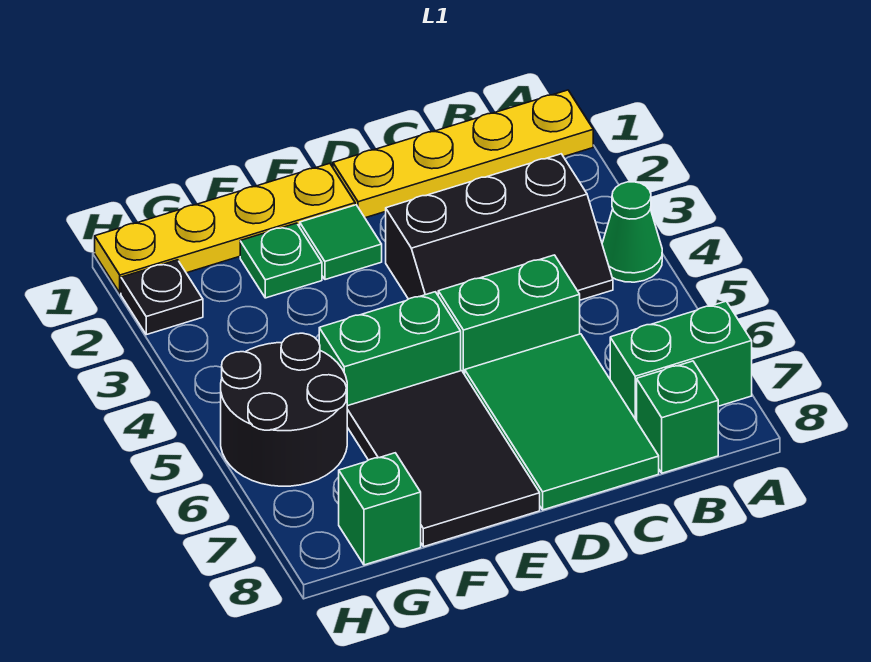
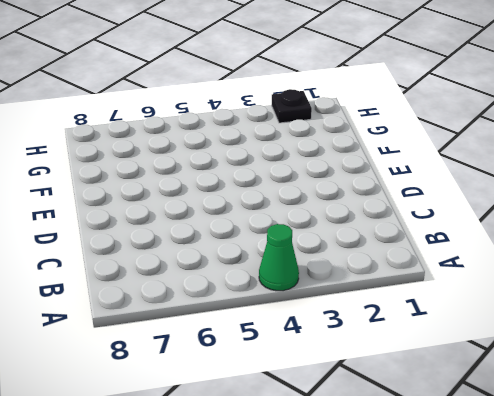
none -> yellow plate A1:D1 level 1
none -> green brick A7:B7 level 1
none -> black slope B3:D4 level 1 top 3

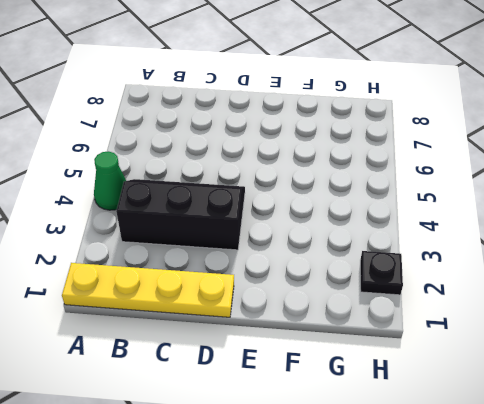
none -> green brick A7:B7 level 1
none -> green brick B8 level 1
none -> green brick C5:D5 level 1

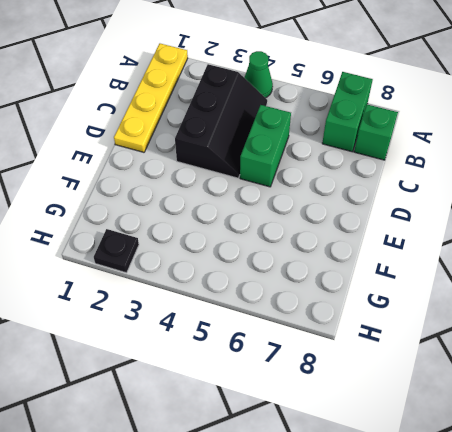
none -> green tile C6:D8 level 1
none -> yellow plate E1:H1 level 1
none -> green tile E2 level 1

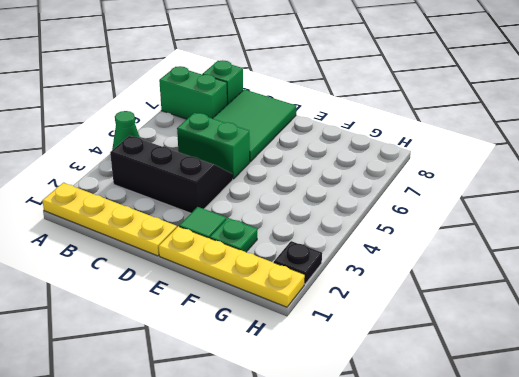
none -> green brick E5:F5 level 1
none -> black tile E6:F8 level 1
none -> black round brick G5:H6 level 1

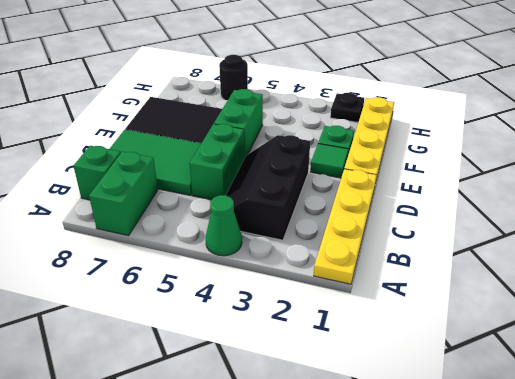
black round brick H6 level 1 -> black round brick G5:H6 level 1
none -> green brick G8 level 1

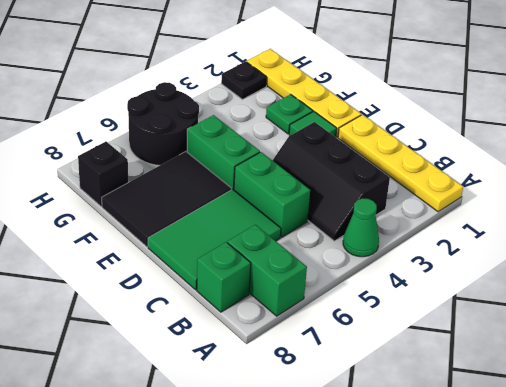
black brick G8 level 1 -> green brick G8 level 1

